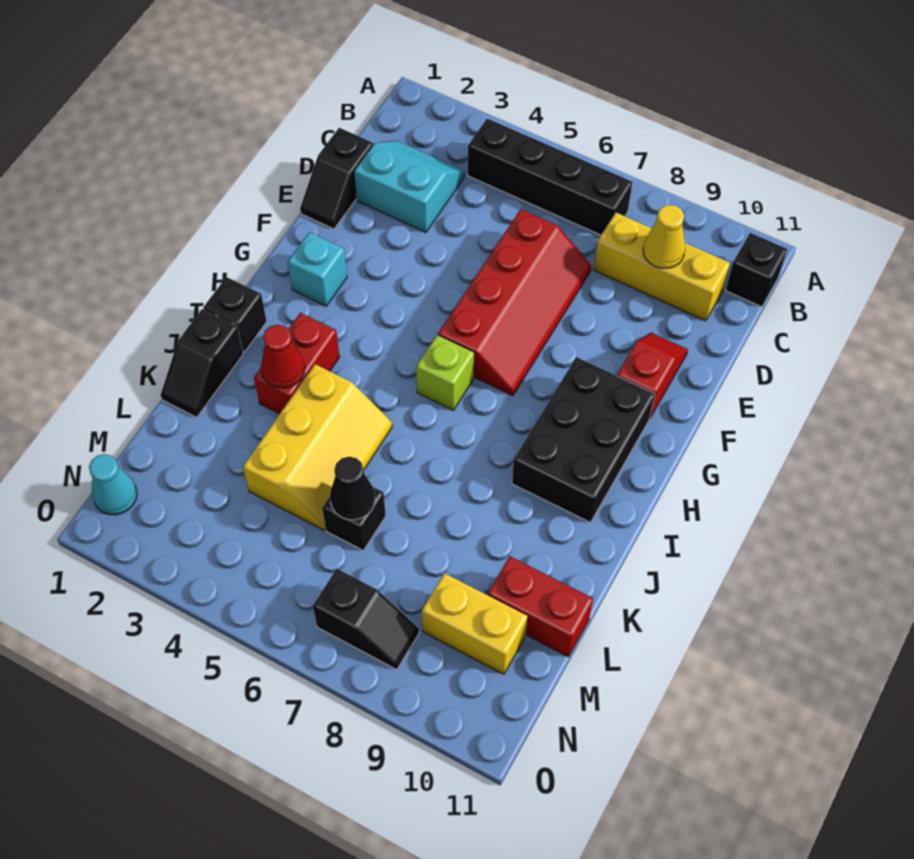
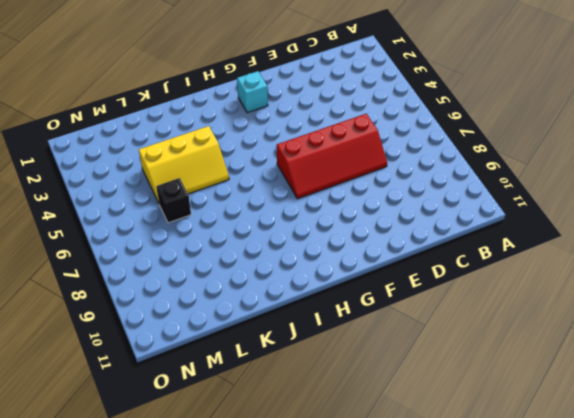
none -> black brick B4:B7 level 1
none -> black brick B11 level 1
none -> cyan slope C2:D3 level 1 top D

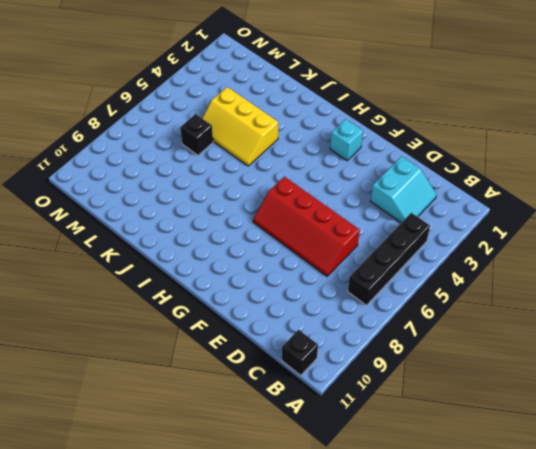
none -> yellow brick C8:C10 level 1
none -> black slope D1:E1 level 1 top D
none -> red slope E10:F10 level 1 top F

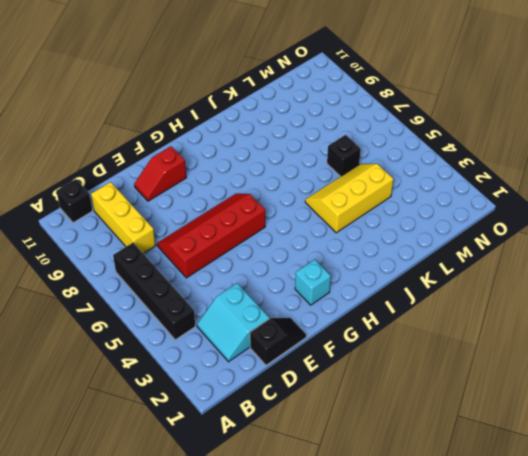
none -> black brick G9:I10 level 1
none -> lime brick H6 level 1
none -> black brick I1 level 1

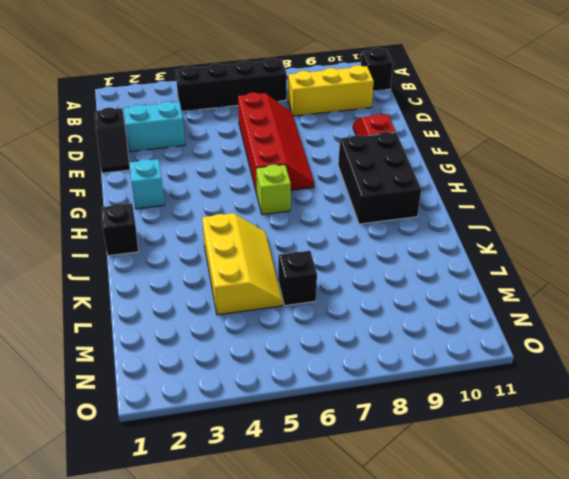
none -> red brick I3:J3 level 1
none -> black slope J1:K1 level 1 top J
none -> red brick L10:L11 level 1

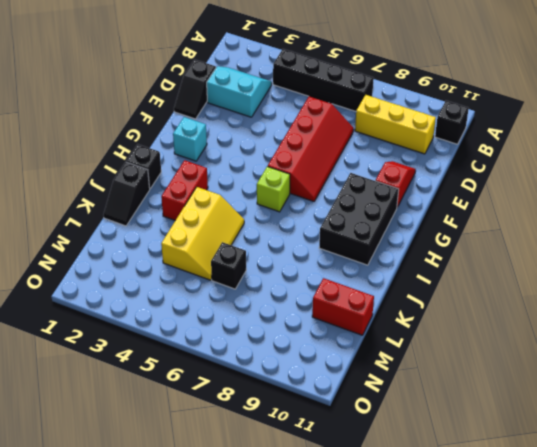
none -> yellow brick M9:M10 level 1
none -> cyan cone N1 level 1
none -> black slope N7:N8 level 1 top 7

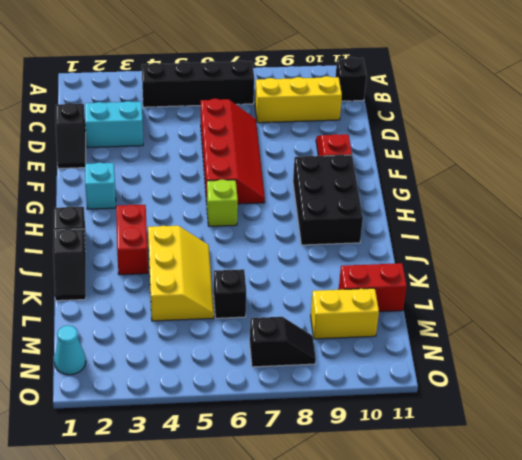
none -> yellow cone C9 level 2
none -> red cone J3 level 2
none -> black cone L6 level 2

